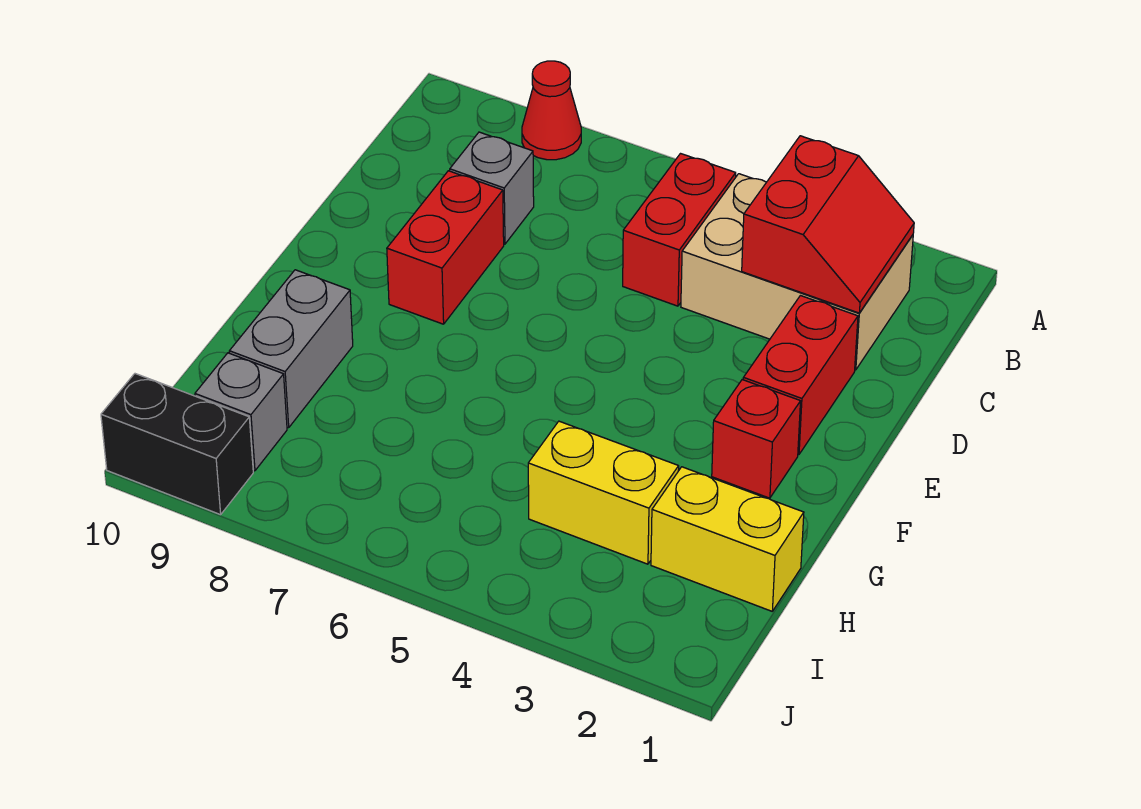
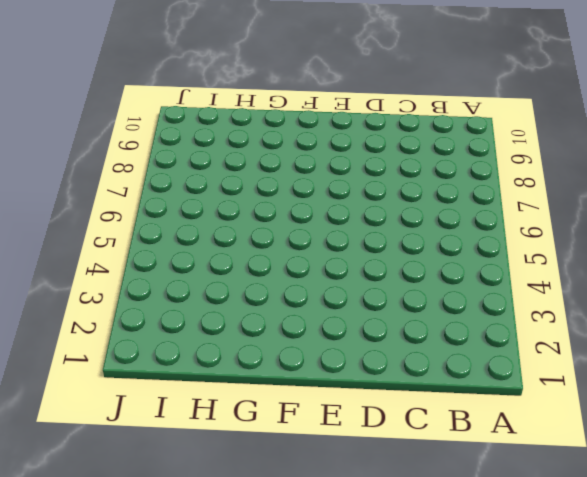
none -> red cone A8 level 1
none -> tan brick B2:C4 level 1
none -> red brick B5:C5 level 1

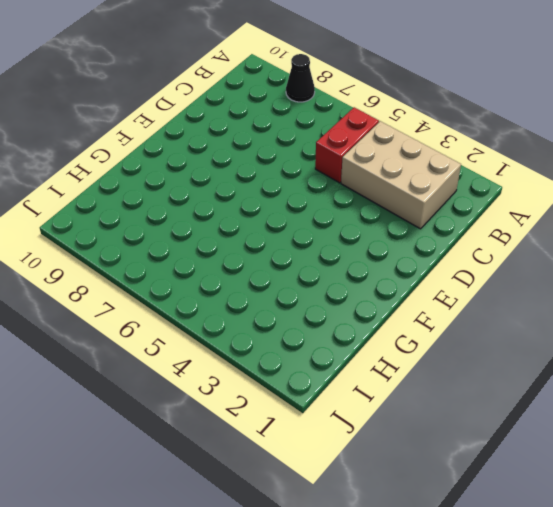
black cone A8 level 1 -> red cone A8 level 1
none -> grey brick C8 level 1
none -> red brick D2:E2 level 1
none -> red brick D8:E8 level 1

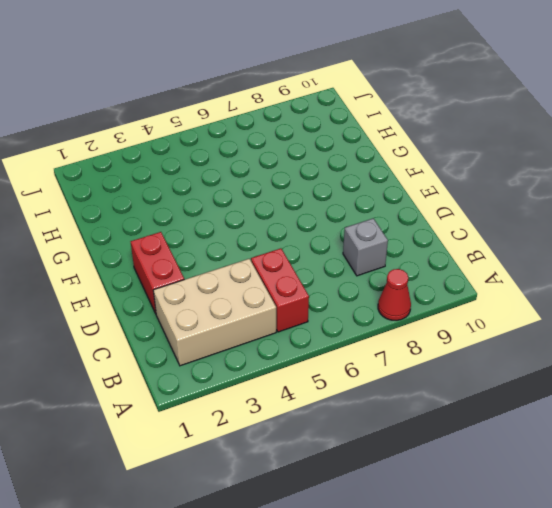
none -> red brick D8:E8 level 1
none -> red brick F2 level 1
none -> grey brick G9:H9 level 1

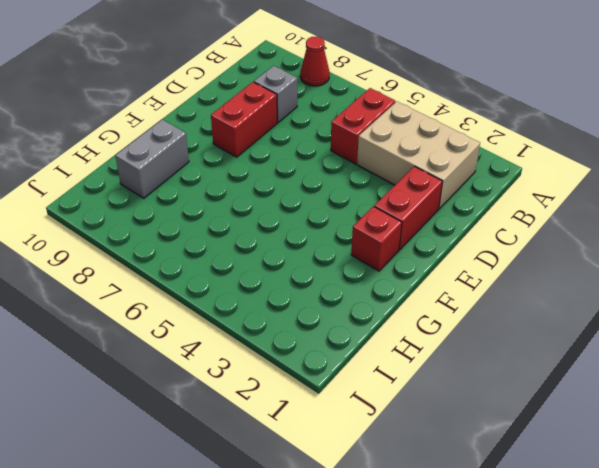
none -> yellow brick H1:H2 level 1
none -> yellow brick H3:H4 level 1
none -> grey brick I9 level 1

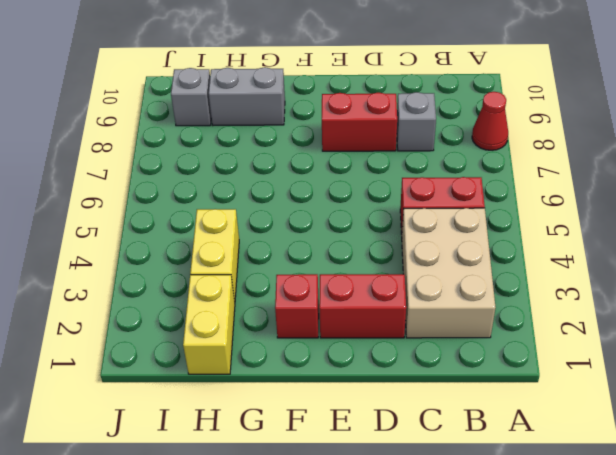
none -> black brick J9:J10 level 1
none -> red slope B2:C3 level 2 top 3

